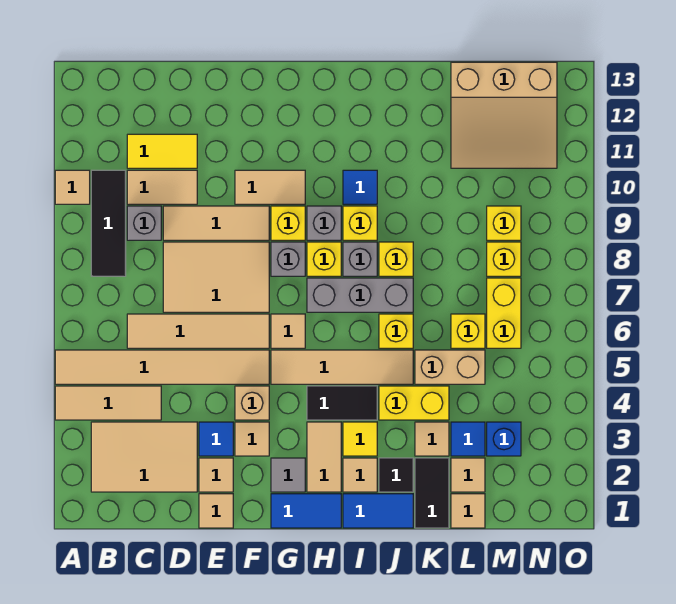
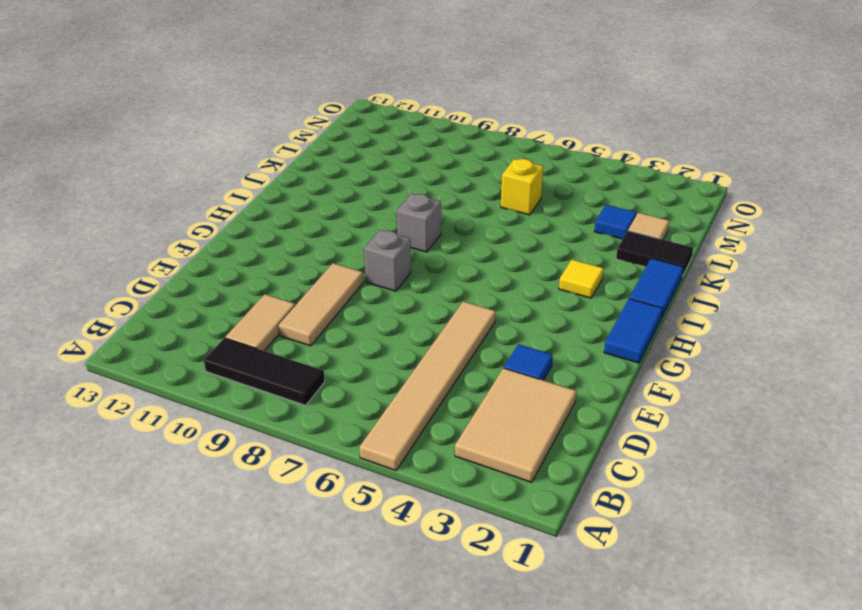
none -> tan tile A4:C4 level 1
none -> tan tile A10 level 1
none -> tan tile C6:F6 level 1
none -> grey brick C9 level 1

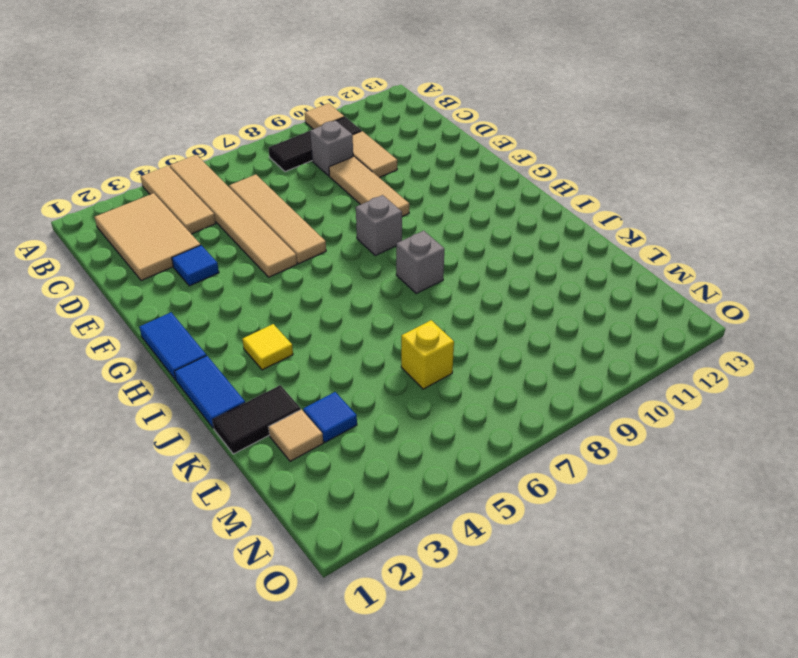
none -> yellow tile C11:D11 level 1
none -> tan tile D7:F8 level 1
none -> tan tile E1 level 1
none -> tan tile E2 level 1

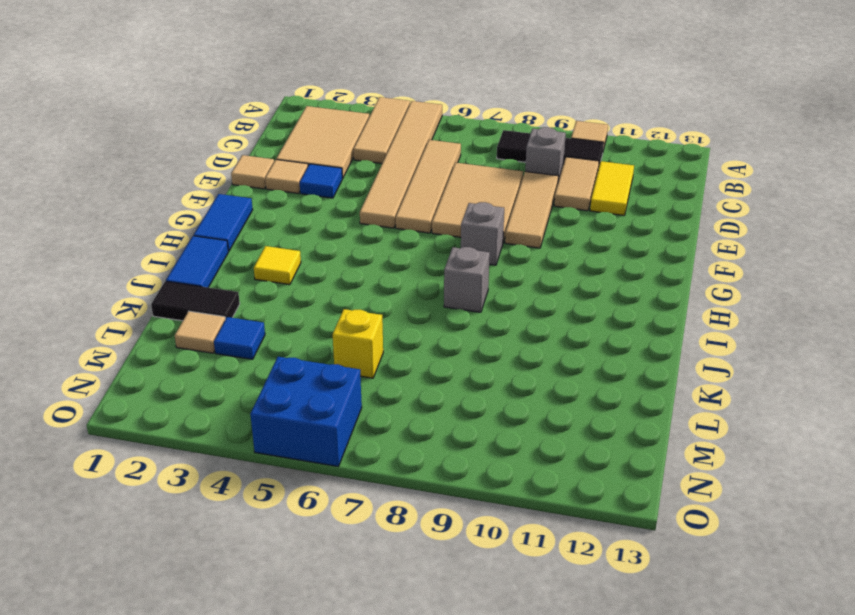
blue brick N5:O6 level 1 -> none
none -> tan tile F3 level 1
none -> tan brick F4 level 1
none -> tan tile F10:G10 level 1
none -> grey tile G2 level 1

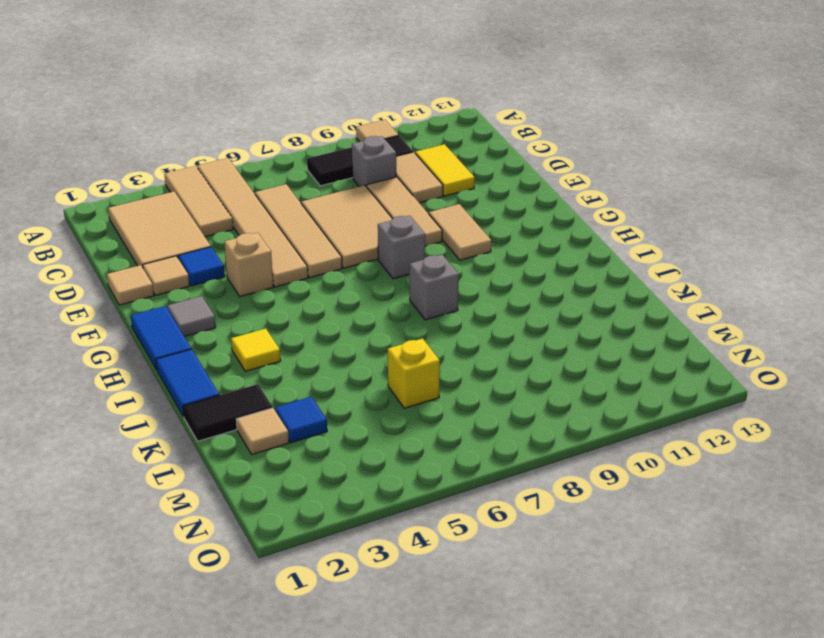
none -> tan tile F3 level 1
none -> tan tile G5:J5 level 1
none -> tan tile G6 level 1
none -> yellow brick G9 level 1

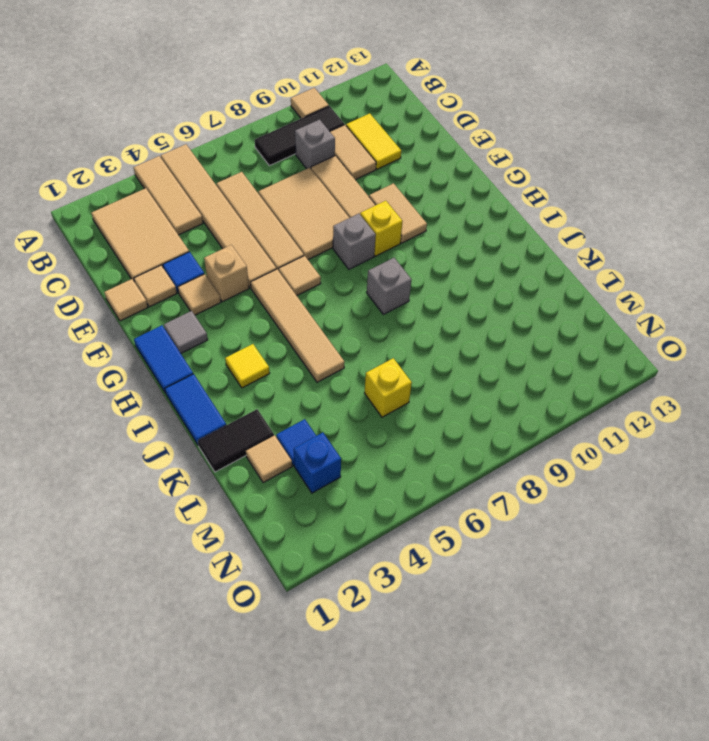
none -> tan tile H2:H3 level 1
none -> black tile H4:I4 level 1
none -> grey brick H7:J7 level 1
none -> yellow brick H8 level 1

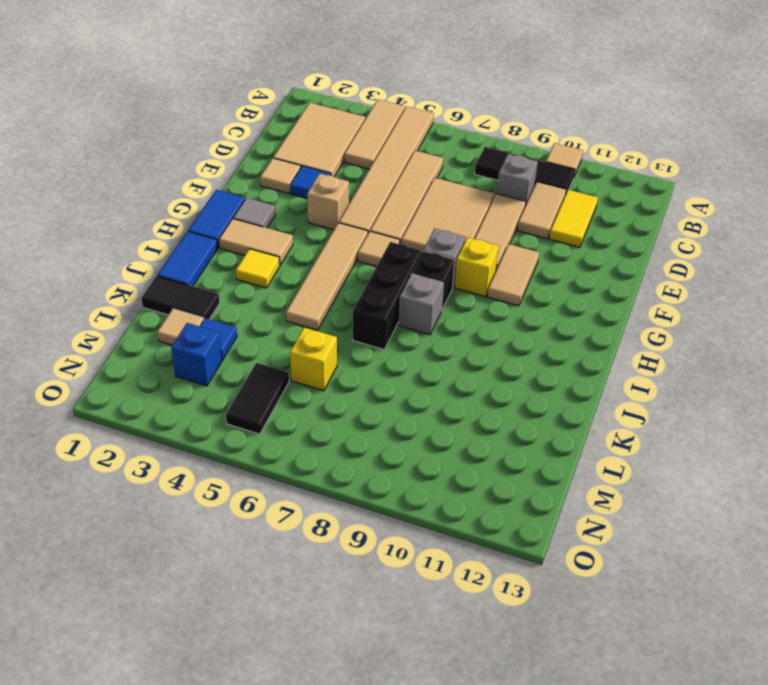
black brick H7:J7 level 1 -> grey brick H7:J7 level 1
black brick H8 level 1 -> yellow brick H8 level 1
black tile M5:N5 level 1 -> black tile H4:I4 level 1
none -> tan tile E1 level 1
none -> tan tile F3 level 1
none -> grey brick H9 level 1
none -> tan tile I2 level 1

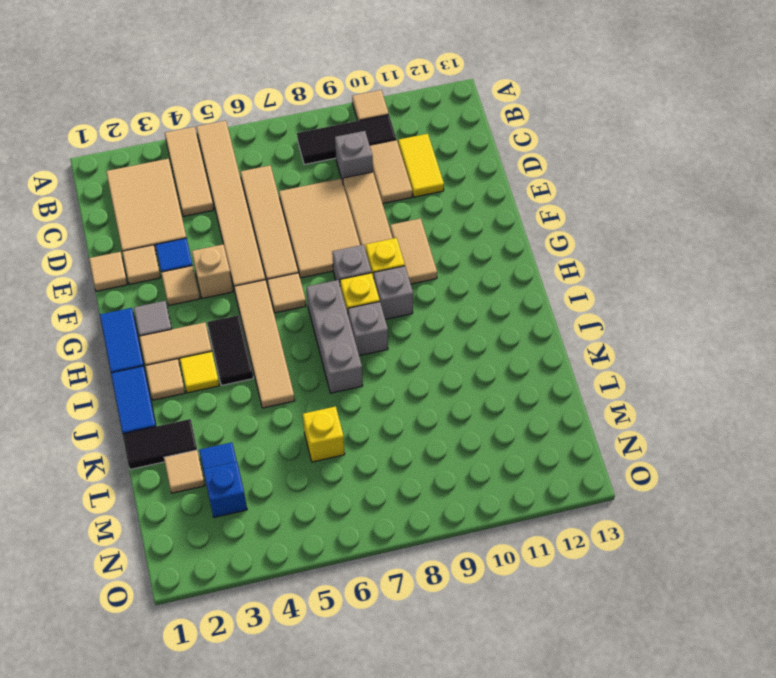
none -> yellow brick I9 level 1
none -> blue tile I10 level 1
none -> black tile J2 level 1
none -> yellow brick J4:K4 level 1

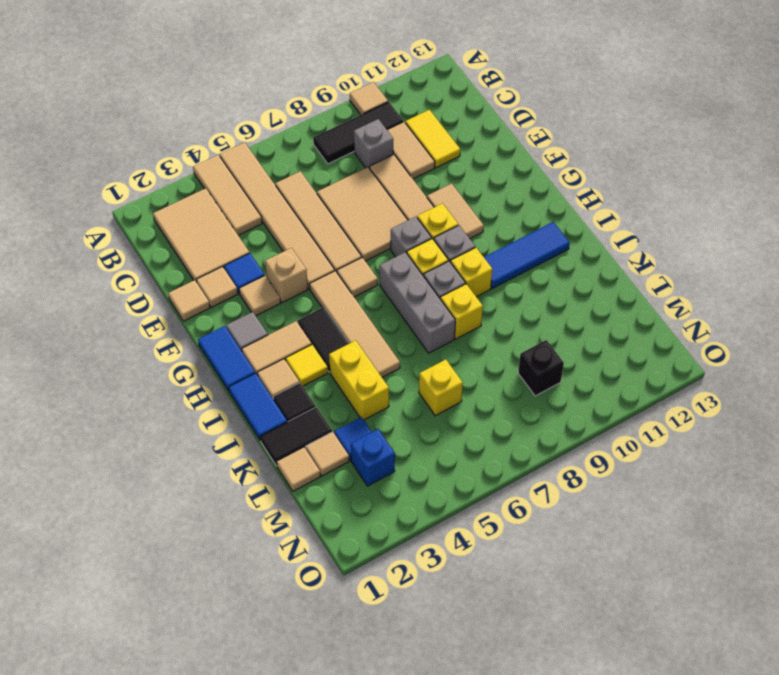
blue tile I10:I12 level 1 -> blue tile I10 level 1
black brick M9 level 1 -> yellow brick M9 level 1
none -> yellow brick J6 level 1
none -> tan tile K3 level 1
none -> tan brick K5:L5 level 1
none -> tan slope L11:N13 level 1 top 13

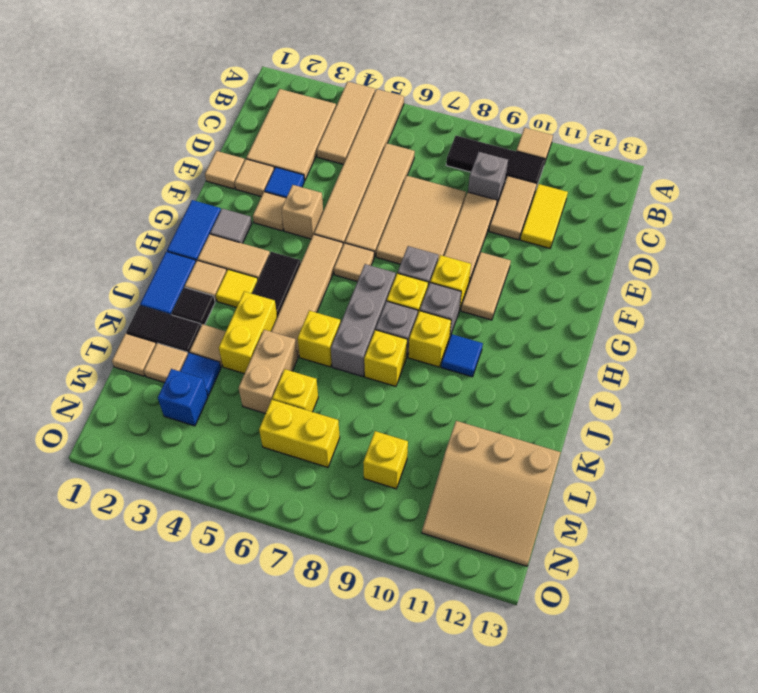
tan slope L11:N13 level 1 top L -> tan slope L11:N13 level 1 top 13
none -> yellow brick M8 level 1

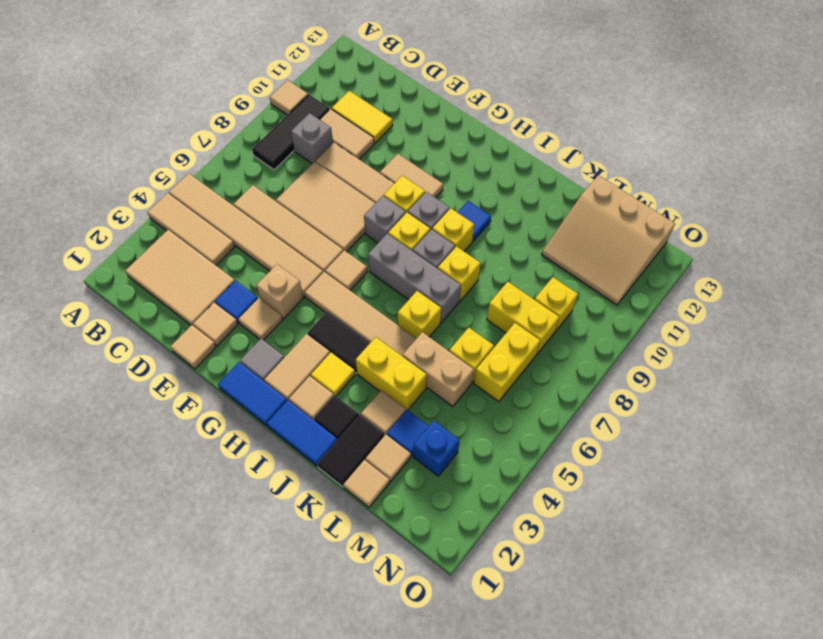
yellow brick L8:M8 level 1 -> yellow brick M8 level 1

